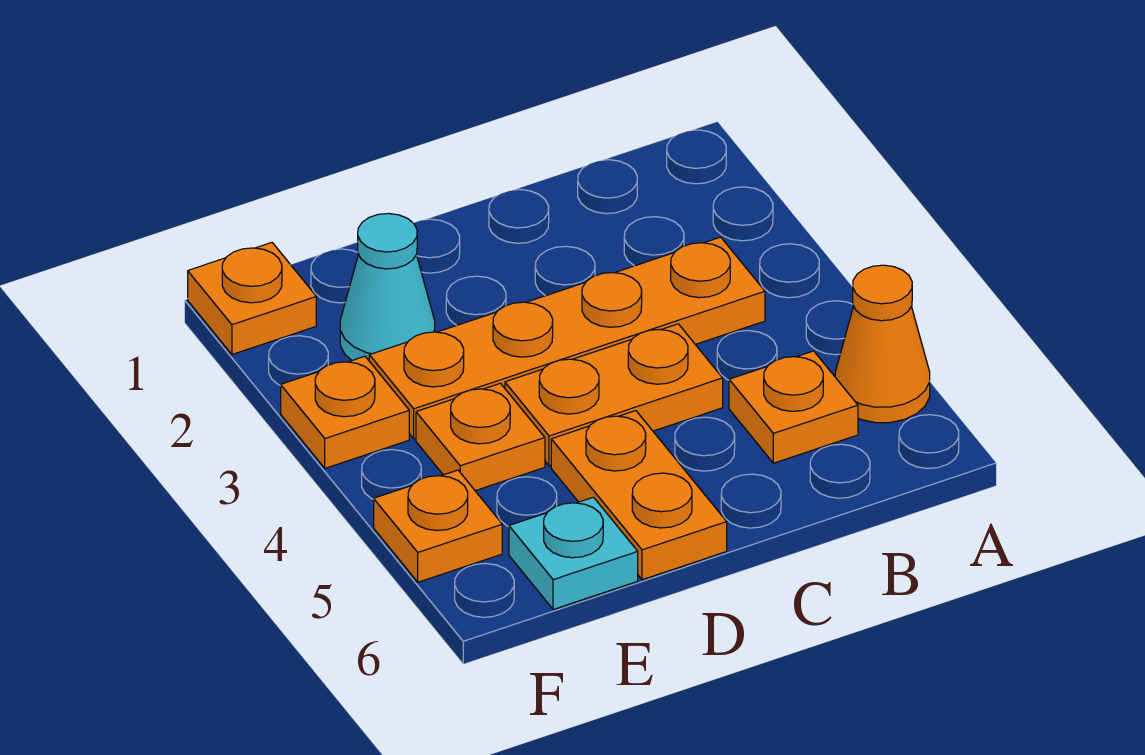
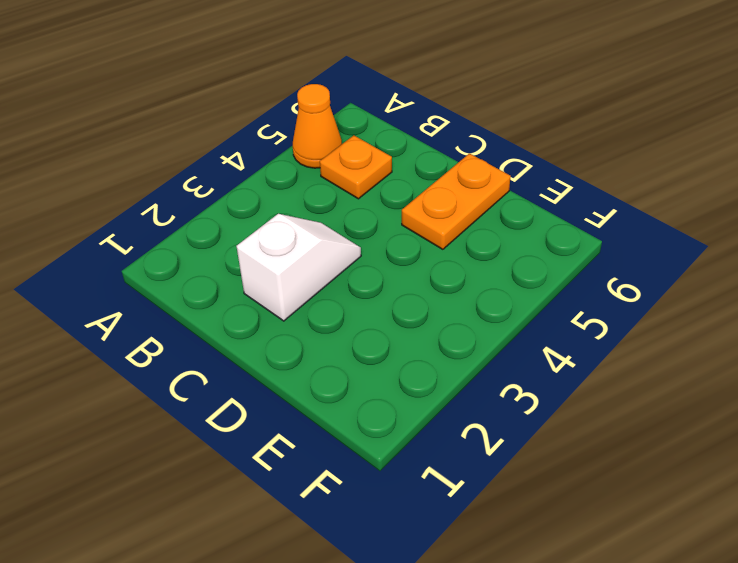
white slope C2:C3 level 1 top 2 -> orange plate B3:E3 level 1
none -> orange plate C4:D4 level 1
none -> cyan cone E2 level 1

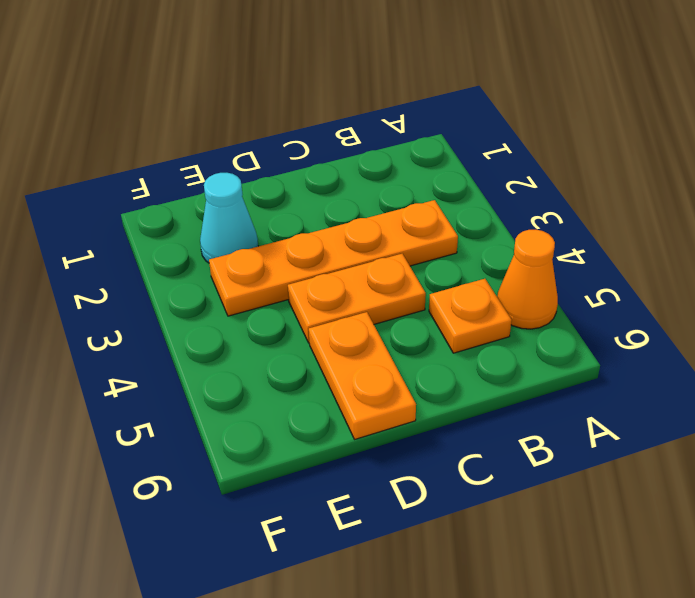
none -> orange plate E4 level 1
none -> cyan plate E6 level 1

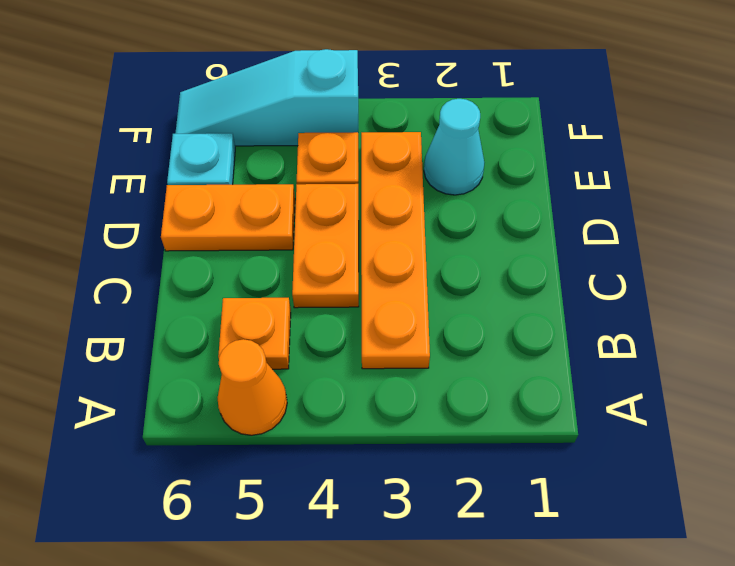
cyan slope F4:F6 level 1 top 4 -> orange plate F5 level 1
none -> orange plate F1 level 1
none -> orange plate F3 level 1

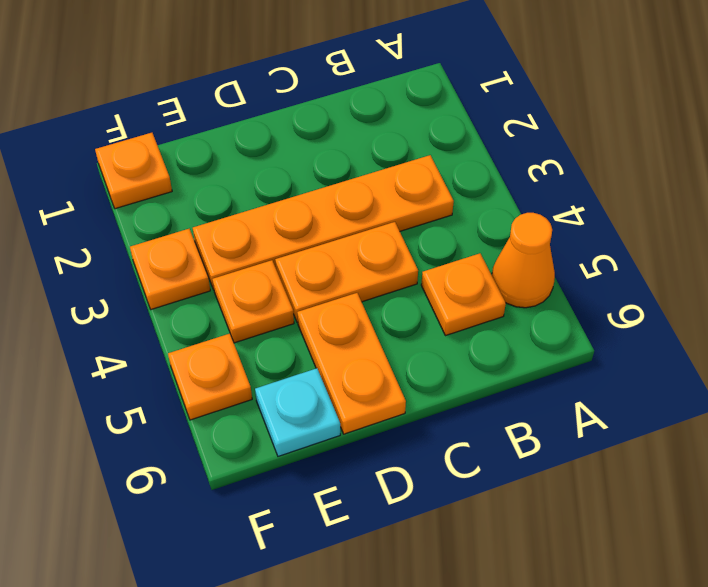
none -> cyan cone E2 level 1

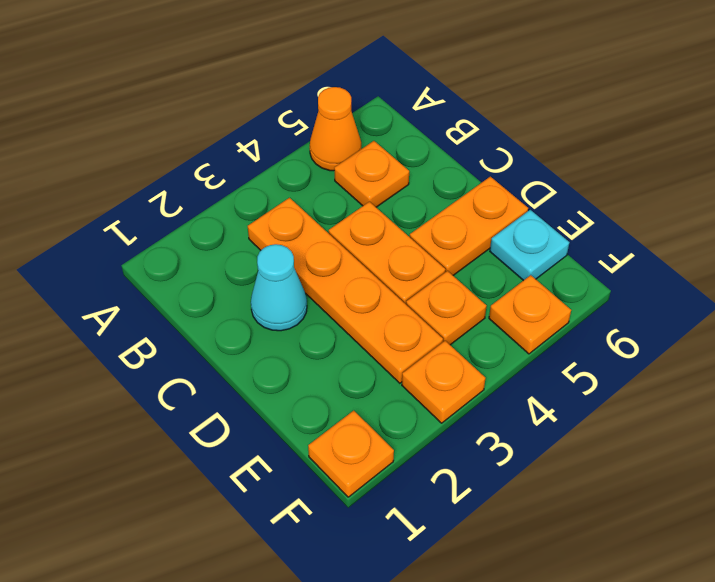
cyan cone C2 level 1 -> cyan cone E2 level 1

